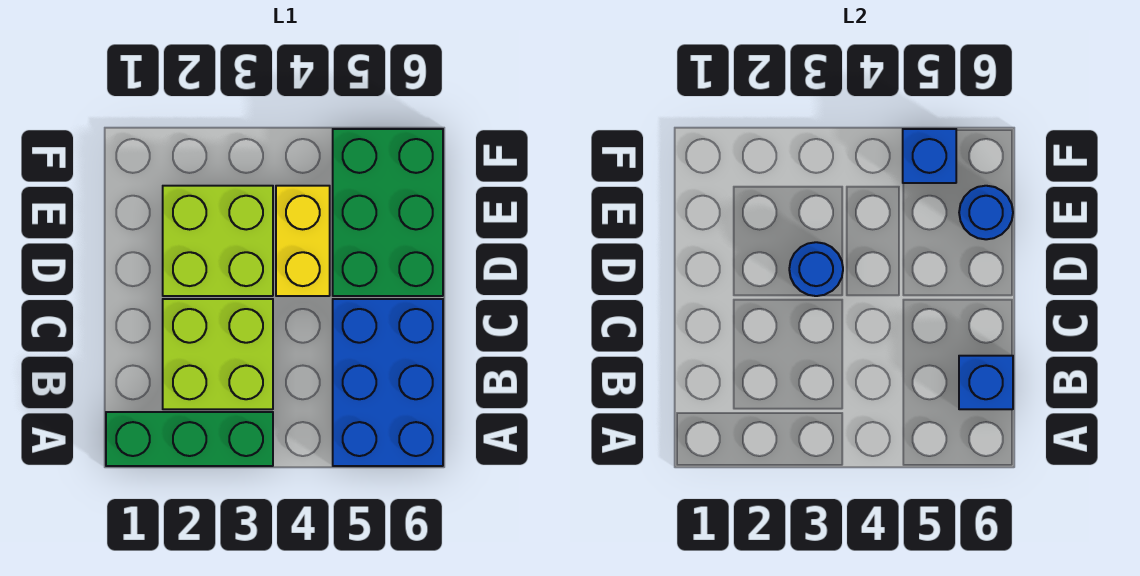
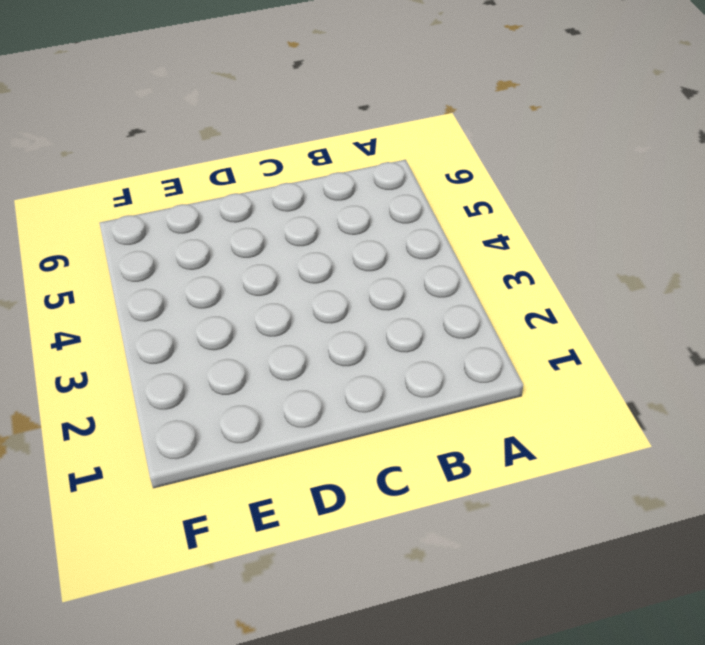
none -> green brick A1:A3 level 1
none -> blue brick A5:C6 level 1

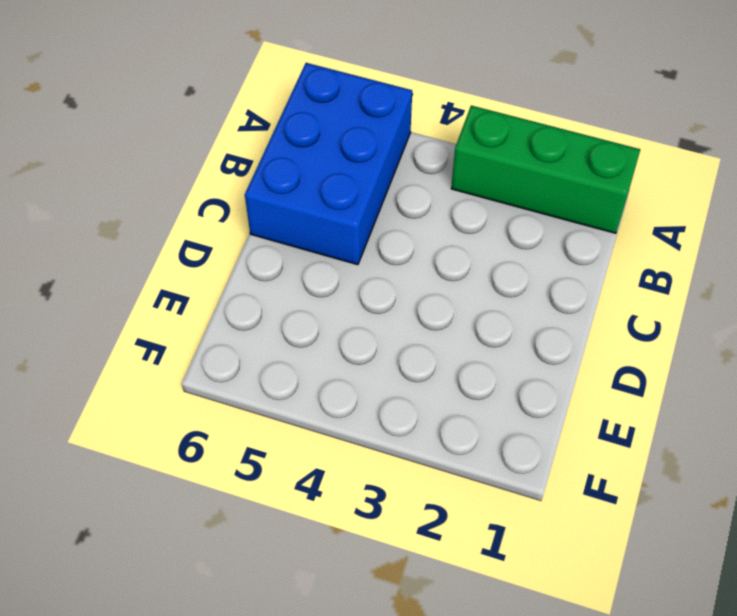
none -> lime brick B2:C3 level 1
none -> lime brick D2:E3 level 1

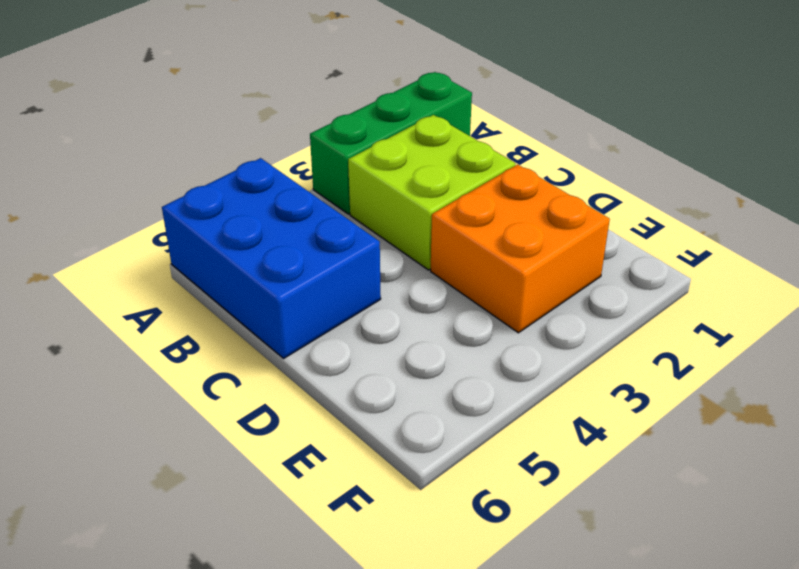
orange brick D2:E3 level 1 -> lime brick D2:E3 level 1
none -> yellow brick D4:E4 level 1
none -> green brick D5:F6 level 1

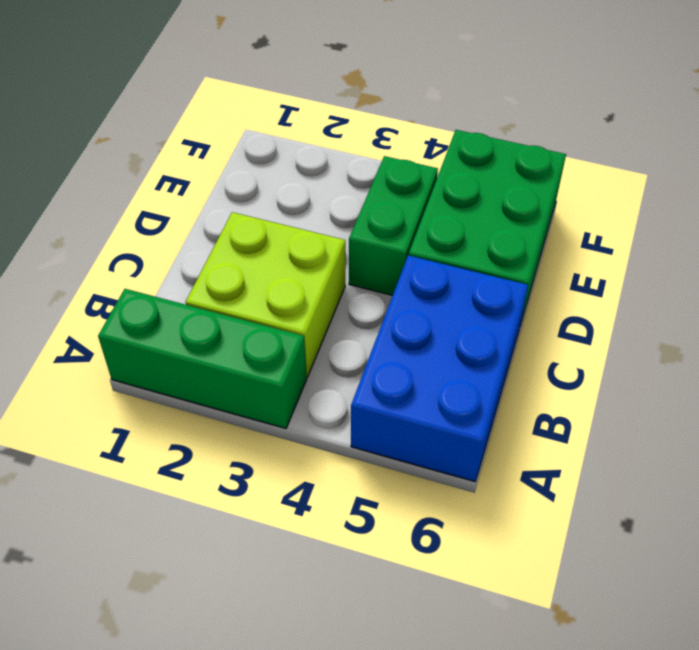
green brick D4:E4 level 1 -> yellow brick D4:E4 level 1
none -> lime brick D2:E3 level 1
none -> blue brick B6 level 2

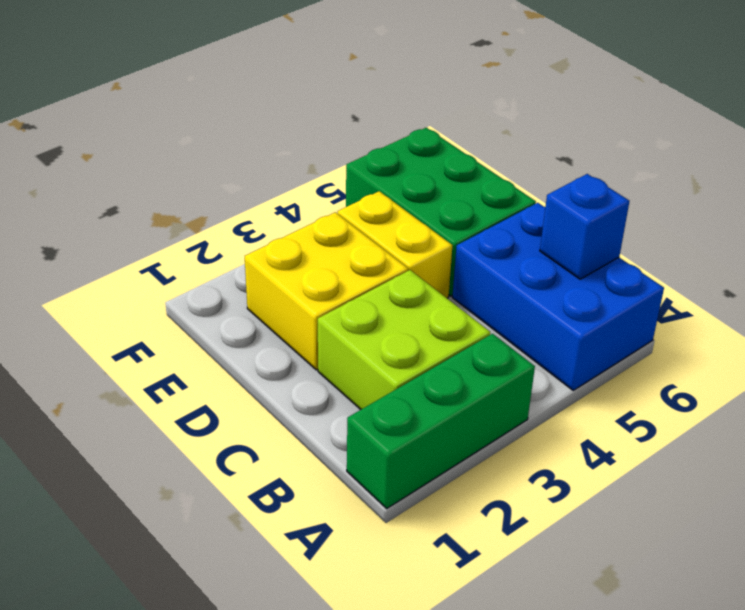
yellow brick D2:E3 level 1 -> lime brick D2:E3 level 1
none -> blue round brick D3 level 2
none -> blue round brick E6 level 2

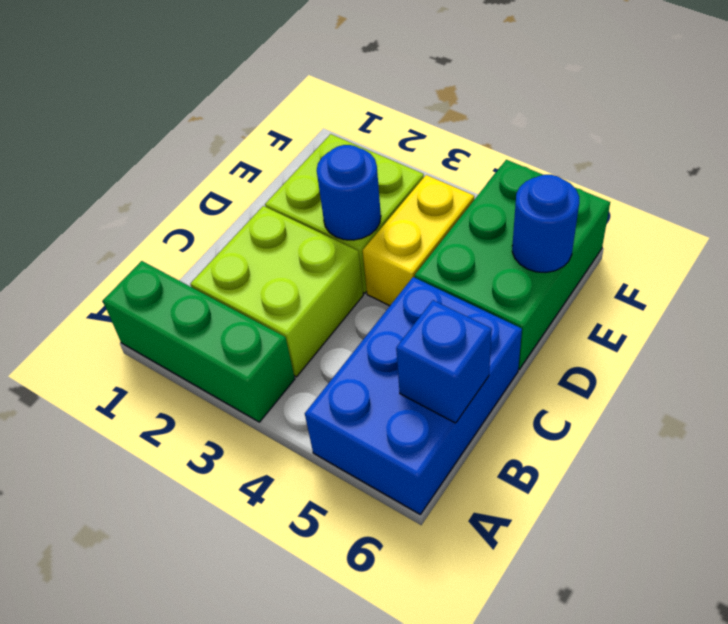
none -> blue brick F5 level 2

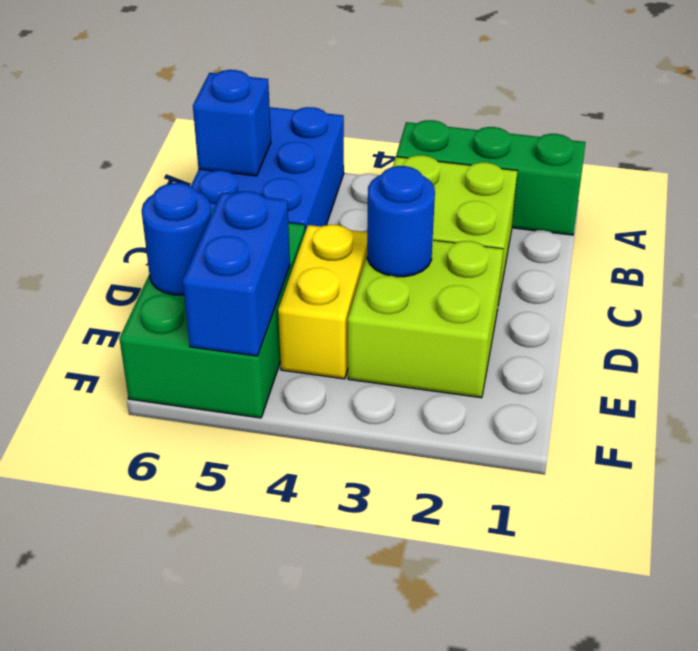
blue brick E5:F5 level 2 -> blue brick F5 level 2

